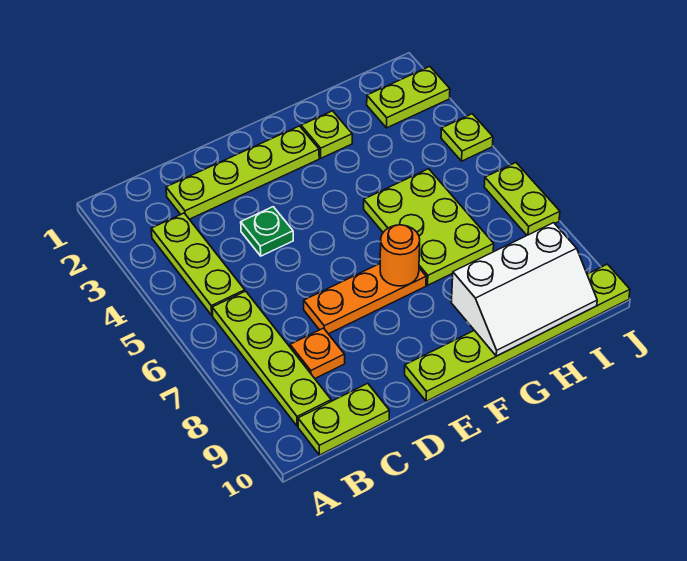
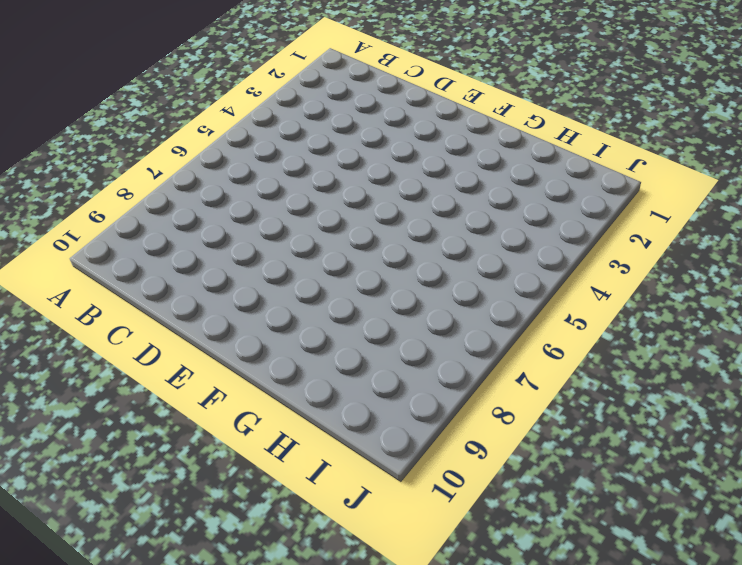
none -> lime plate B3:B5 level 1
none -> lime plate B6:B9 level 1
none -> lime plate B10:C10 level 1

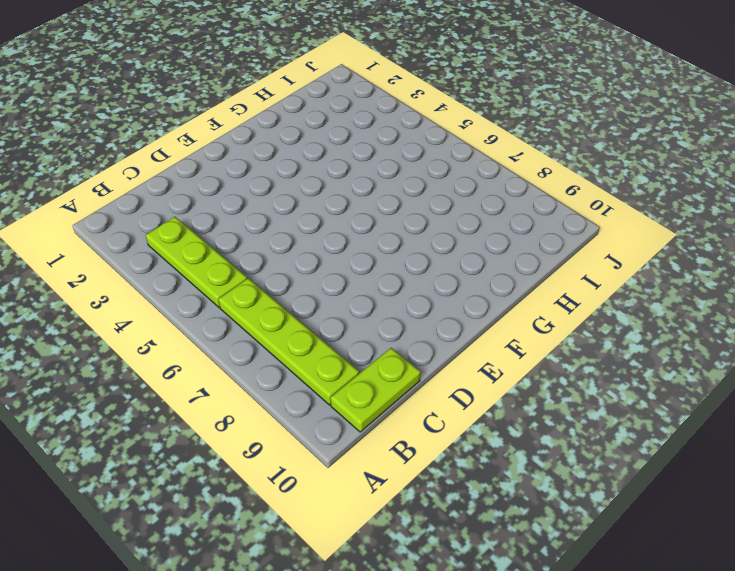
none -> lime plate C2:F2 level 1
none -> orange plate C8 level 1
none -> green plate D4 level 1

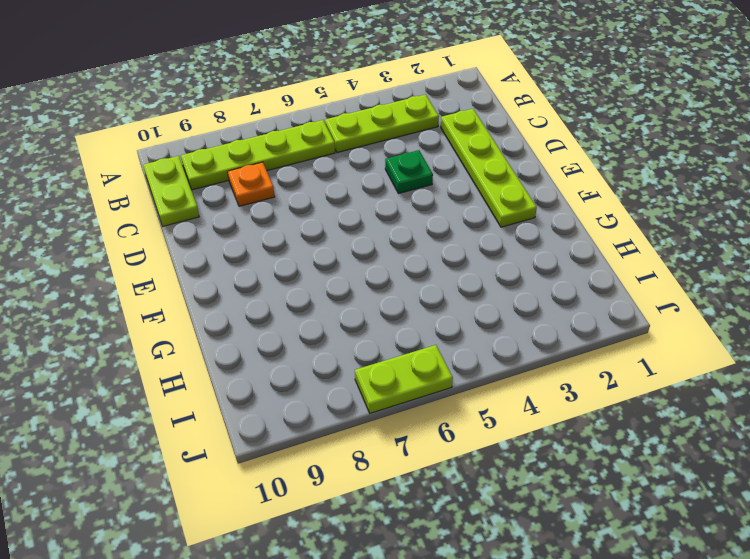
none -> orange plate D7:F7 level 1
none -> lime plate E10:J10 level 1
none -> lime plate G2 level 1

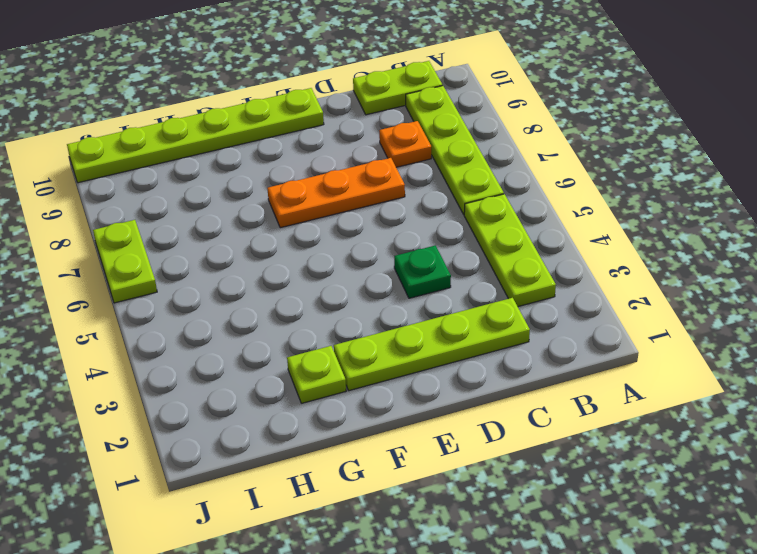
none -> lime plate G5:H7 level 1
none -> lime plate I2:J2 level 1
none -> lime plate J4 level 1

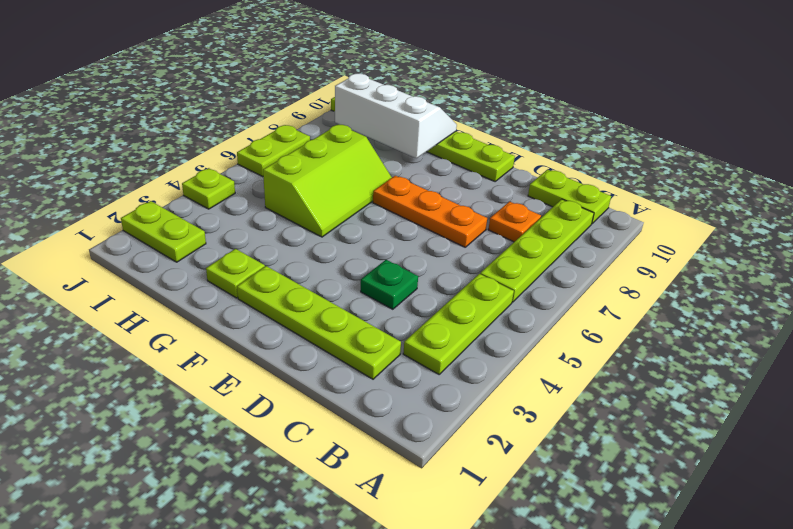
lime slope G5:H7 level 1 top H -> lime plate G5:H7 level 1
none -> orange round brick F7 level 2

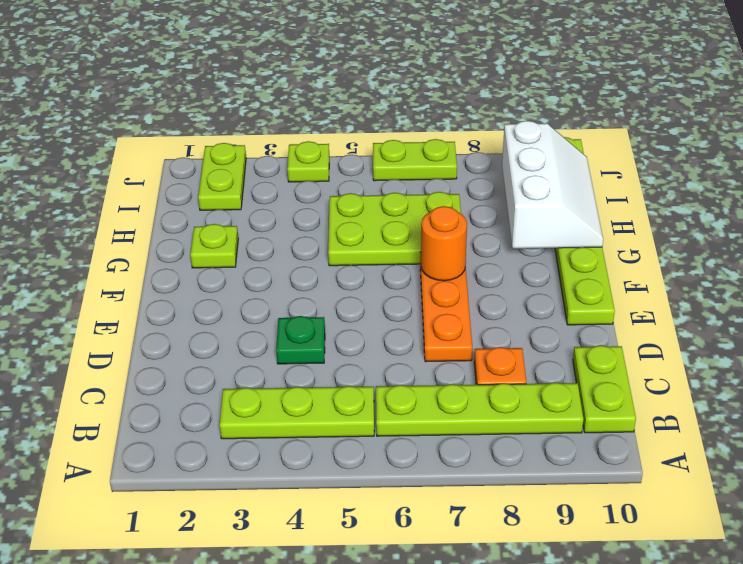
none -> lime plate C2:F2 level 1

